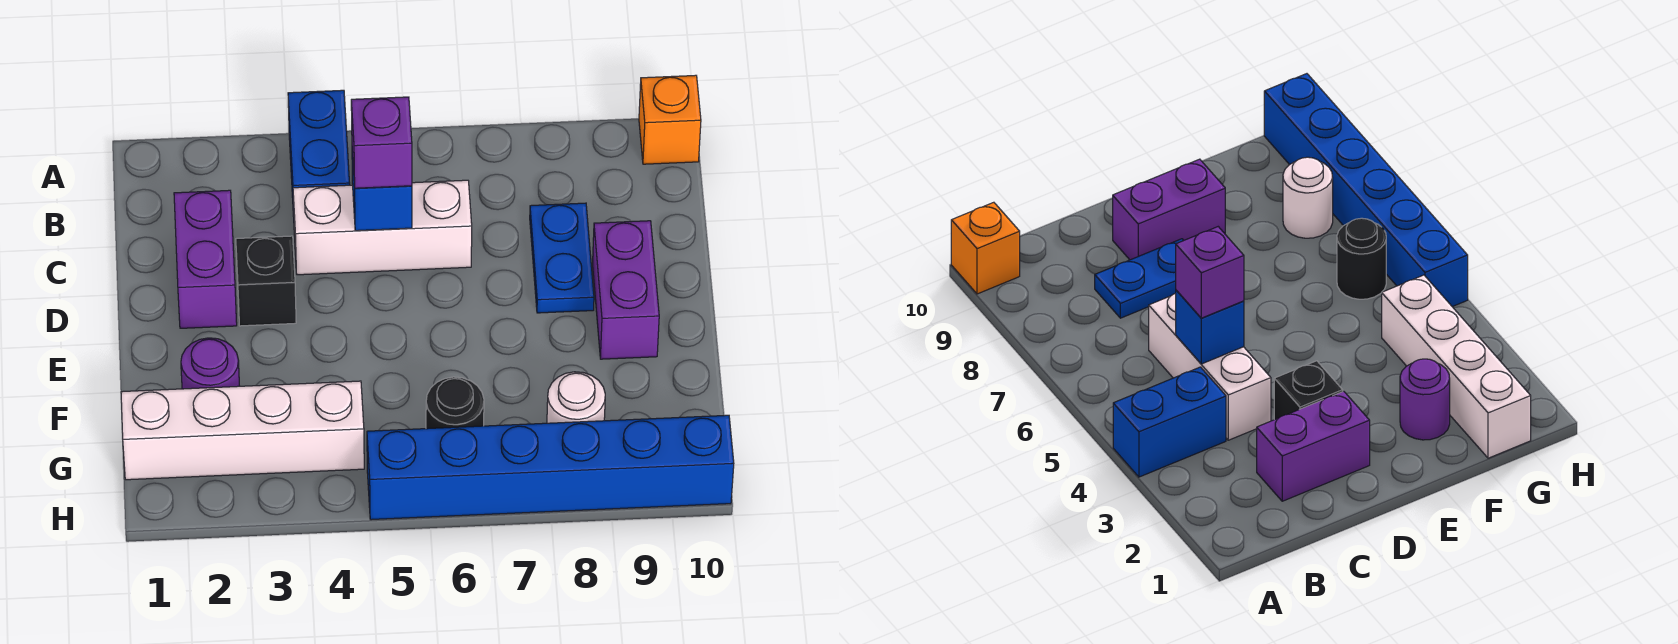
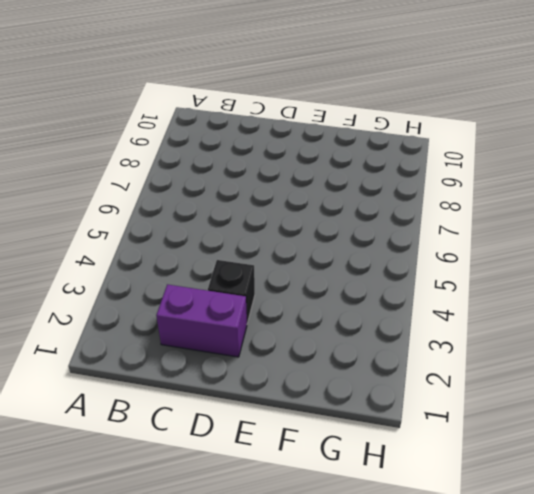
none -> blue brick A4:B4 level 1
none -> orange brick A10 level 1
none -> white brick C4:C6 level 1

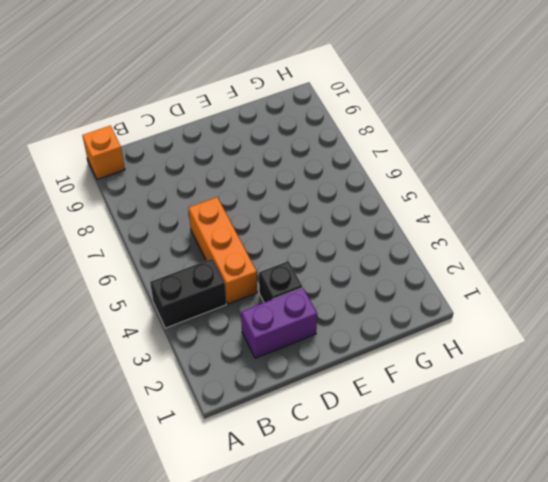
black brick A4:B4 level 1 -> blue brick A4:B4 level 1
orange brick C4:C6 level 1 -> white brick C4:C6 level 1
none -> blue plate C8:D8 level 1
none -> purple brick D9:E9 level 1
none -> purple round brick F2 level 1

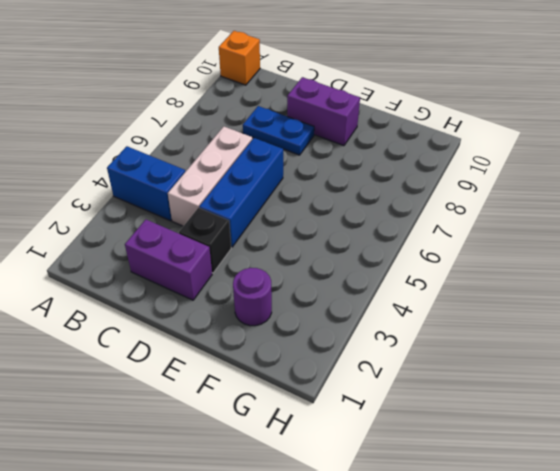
blue brick D4:D6 level 1 -> none
none -> white brick G1:G4 level 1
none -> black round brick G6 level 1
none -> white round brick G8 level 1

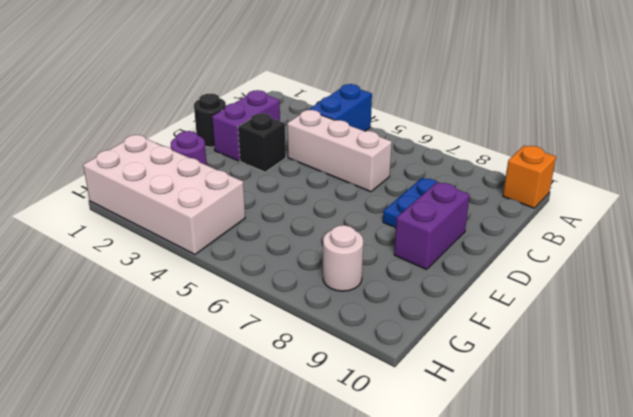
black round brick D1 level 1 -> black round brick G6 level 1
white brick G1:H4 level 1 -> white brick G1:G4 level 1
none -> blue brick H5:H10 level 1
none -> blue brick C5 level 2
none -> purple brick C5 level 3

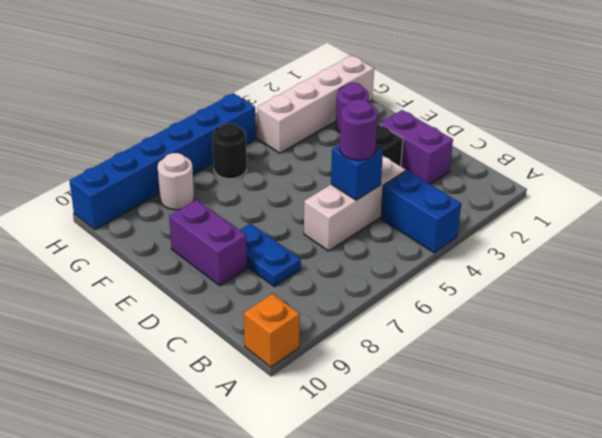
purple round brick C5 level 3 -> purple brick C5 level 3

